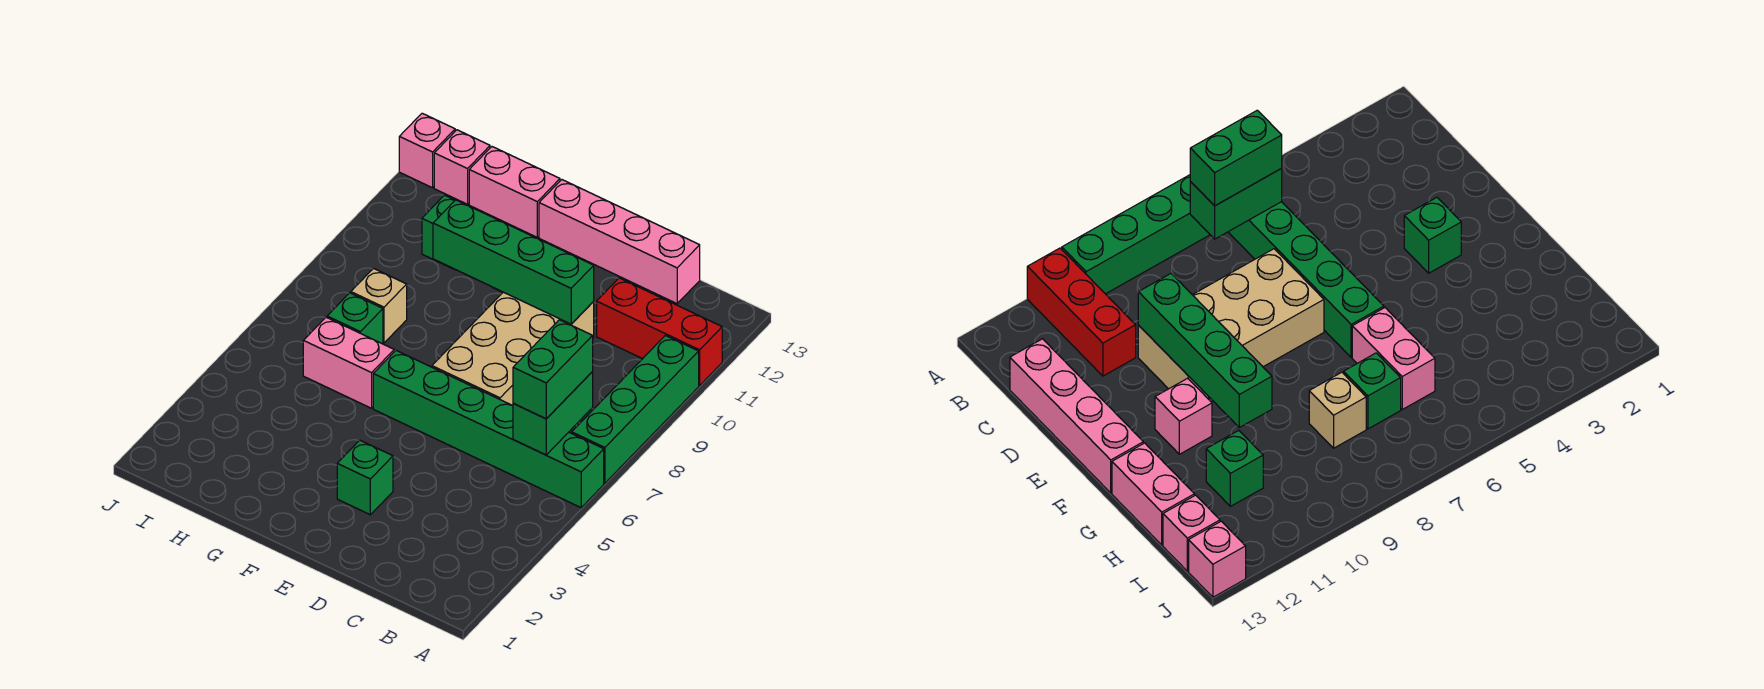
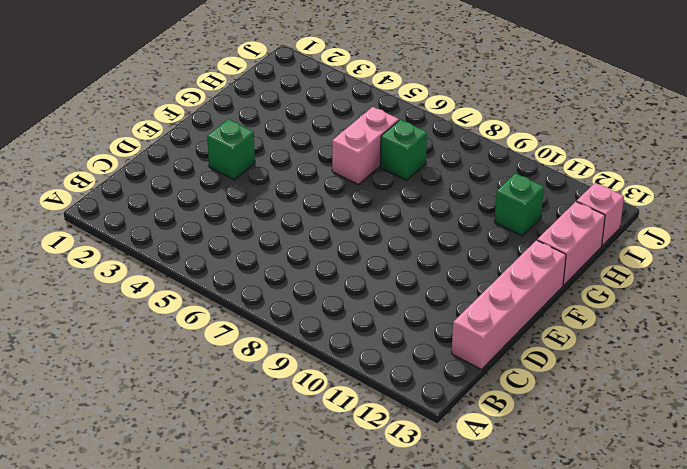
none -> green brick A6:F6 level 1
none -> green brick A7:A10 level 1
none -> red brick A11:C11 level 1

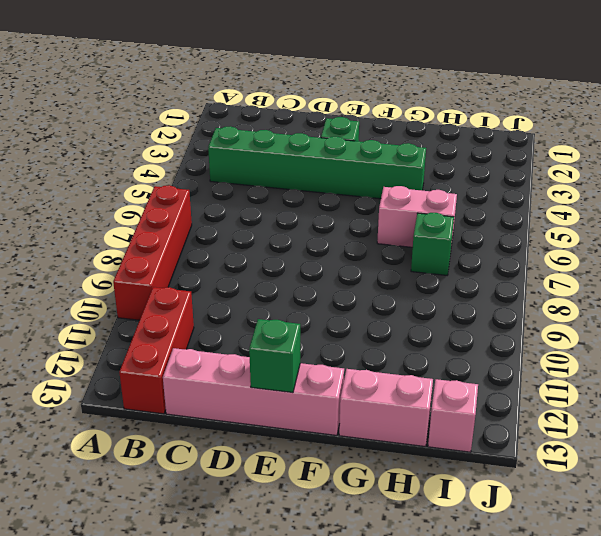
red brick A7:A10 level 1 -> green brick A7:A10 level 1
green brick B4:G4 level 1 -> green brick A6:F6 level 1
red brick B11:B13 level 1 -> red brick A11:C11 level 1
green brick E13 level 2 -> green brick H11 level 1
none -> tan brick D7:E10 level 1
none -> pink brick F11 level 1
none -> tan brick H8 level 1

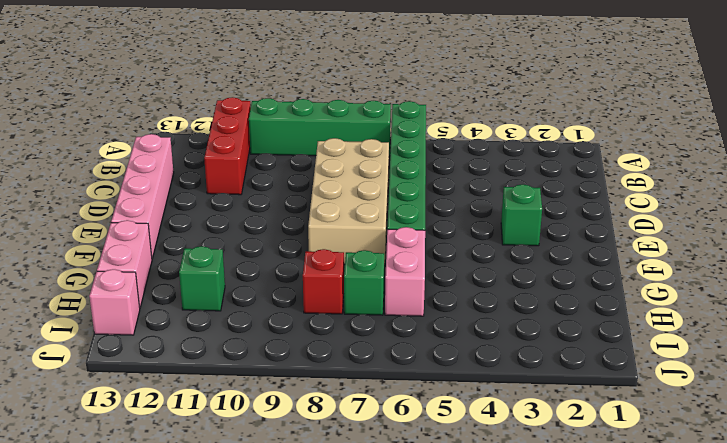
tan brick C7:F8 level 1 -> tan brick D7:E10 level 1
red brick H8 level 1 -> tan brick H8 level 1
none -> pink brick F11 level 1
none -> pink brick J13 level 1
none -> green brick B6:B7 level 2

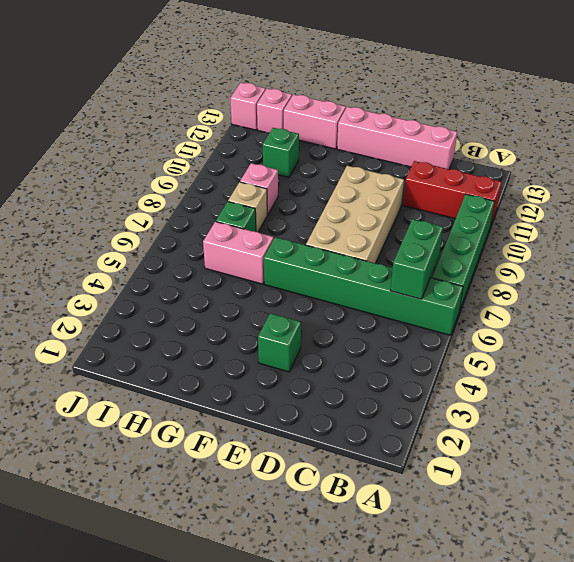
pink brick H9 level 1 -> pink brick F11 level 1
none -> green brick D10:G10 level 2
none -> green brick B6:B7 level 3

